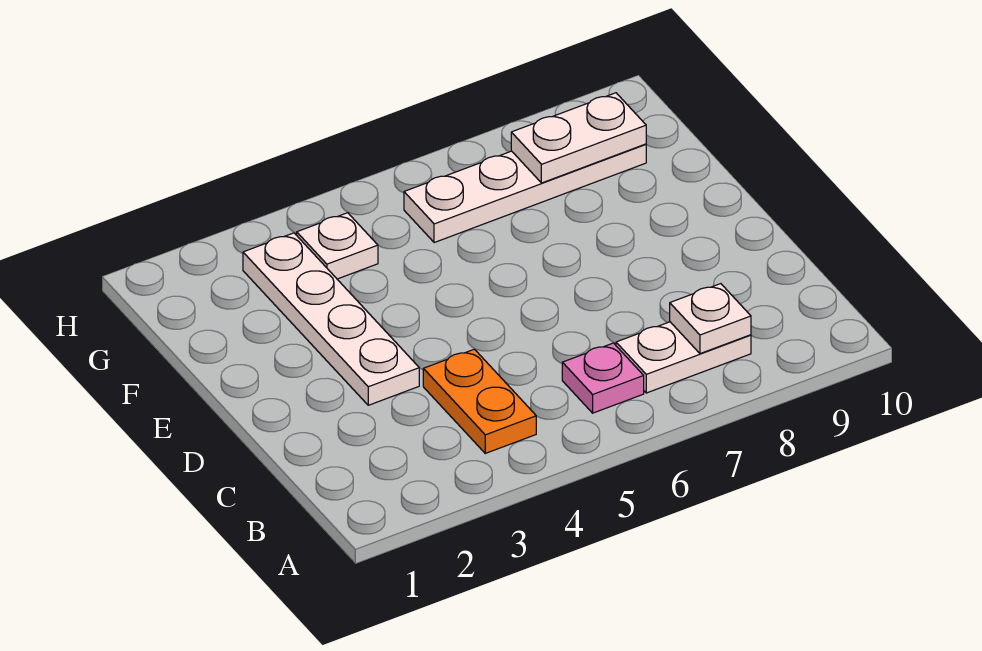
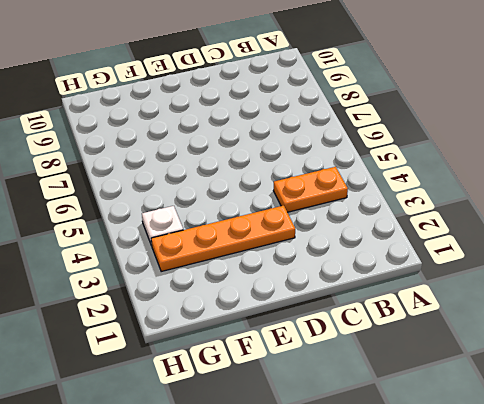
orange plate D3:G3 level 1 -> white plate D3:G3 level 1
none -> pink plate B6 level 1
none -> white plate B7:B8 level 1

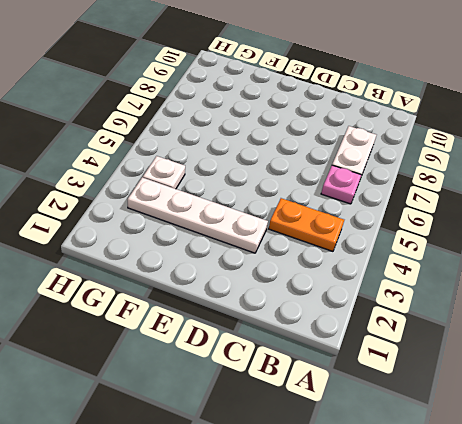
none -> white plate G6:G9 level 1
none -> white plate B8 level 2

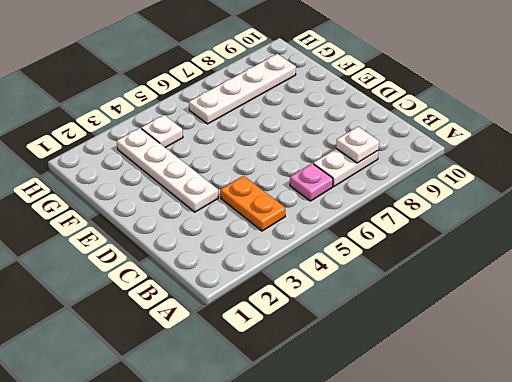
none -> white plate G8:G9 level 2

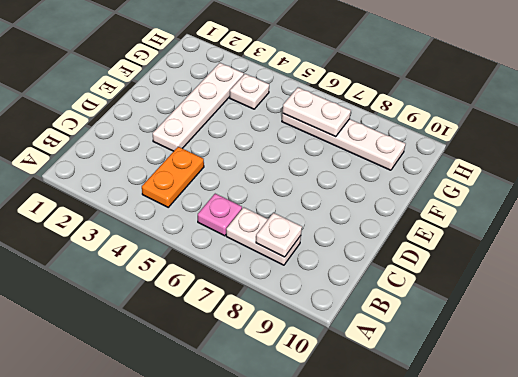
white plate G6:G7 level 2 -> white plate G8:G9 level 2

